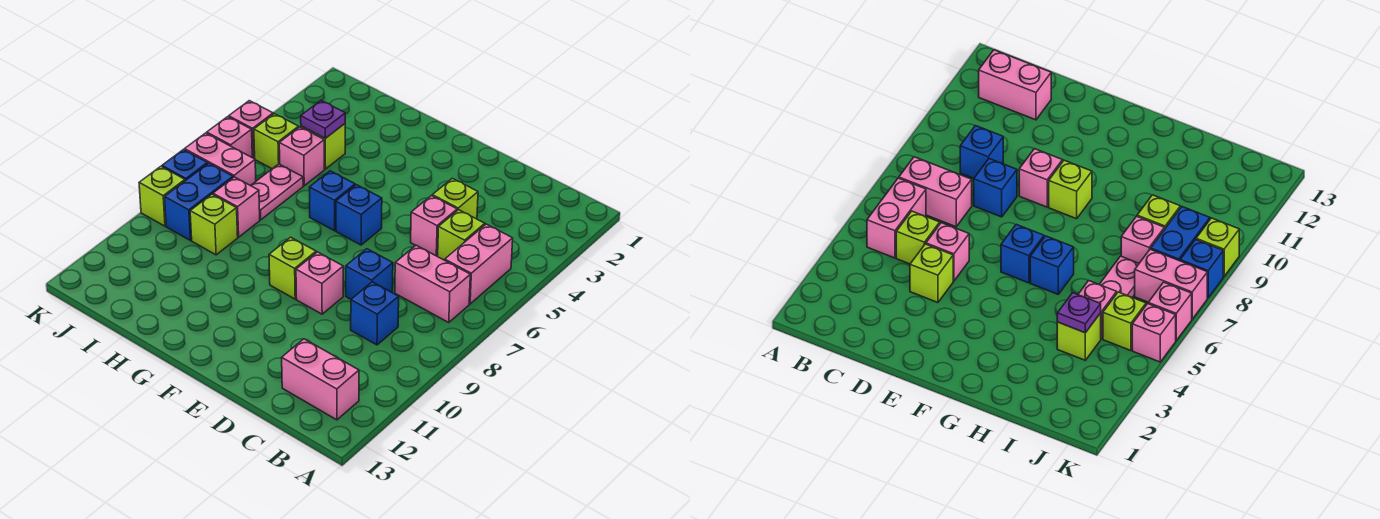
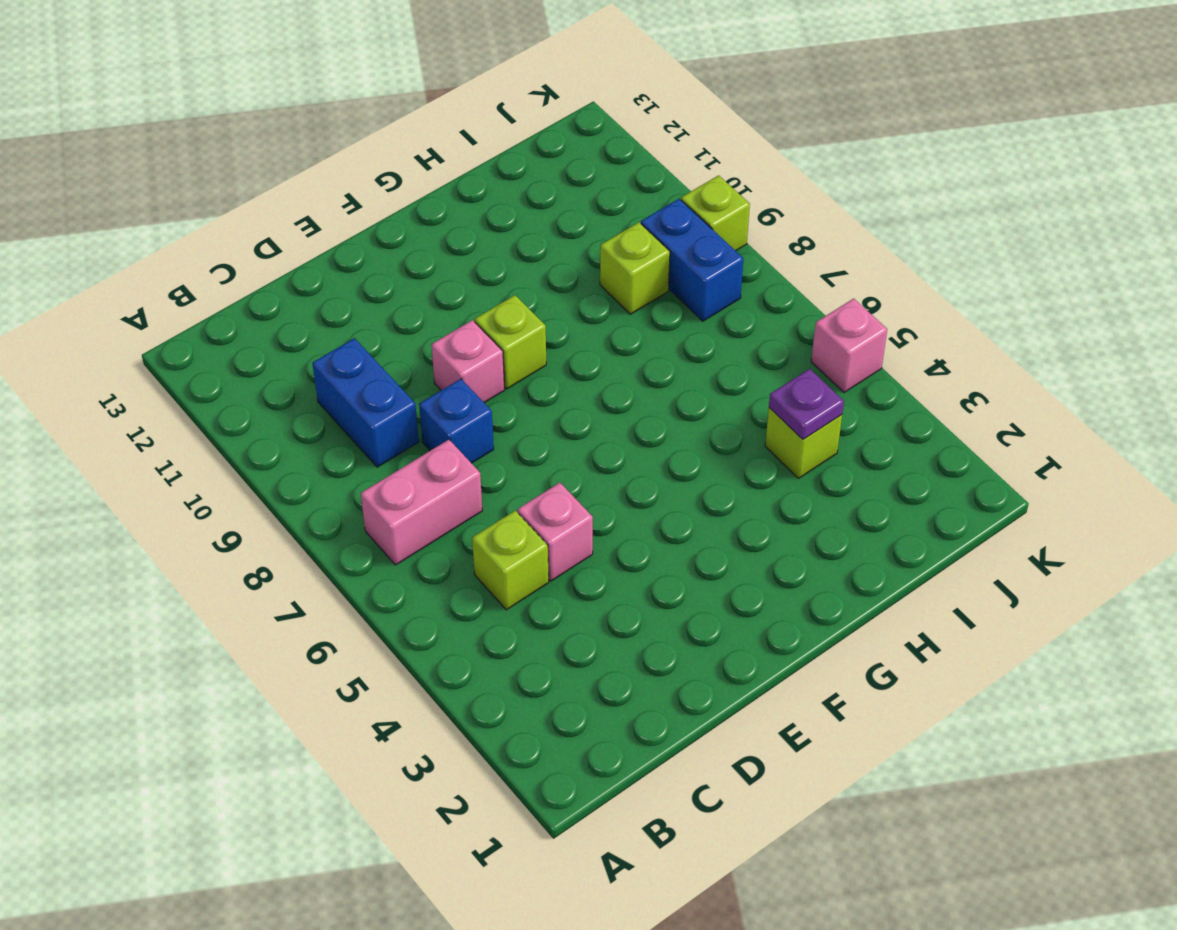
blue brick C9:C10 level 1 -> blue brick C9 level 1
none -> pink brick B5:B6 level 1
none -> pink brick B12:C12 level 1
none -> lime brick D4 level 1

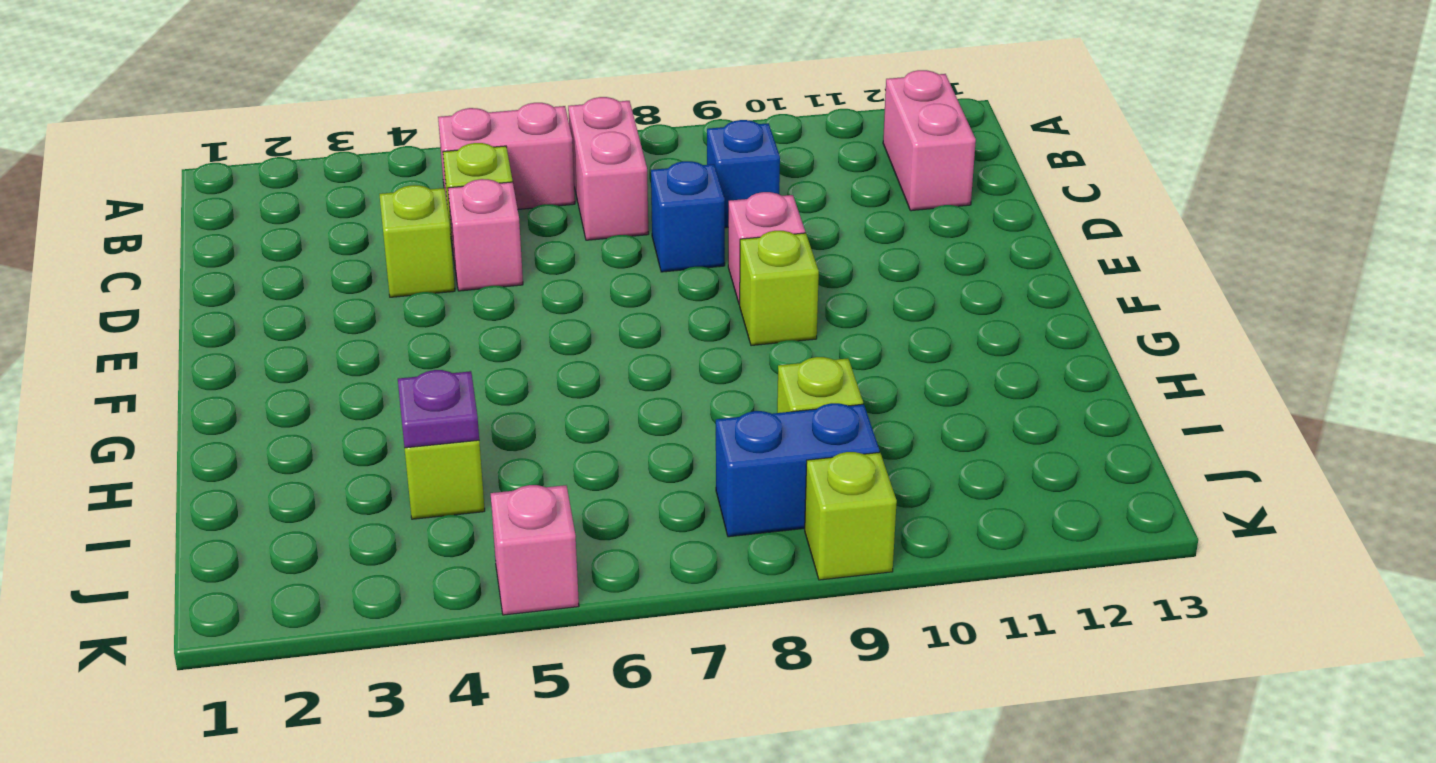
none -> blue brick F6 level 1
none -> blue brick G6 level 1
none -> pink brick I5 level 1

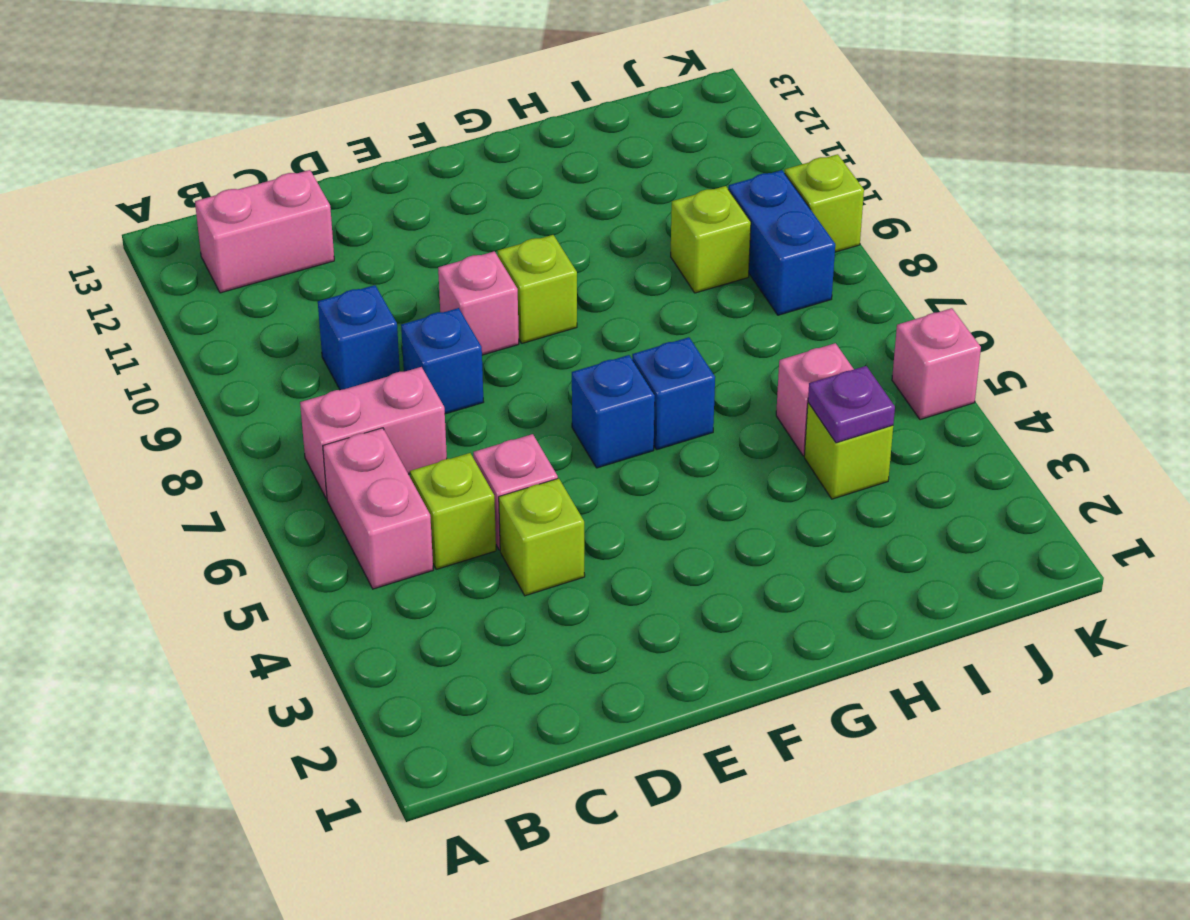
none -> pink plate I6:I7 level 1
none -> pink brick I8 level 1
none -> lime brick J5 level 1

